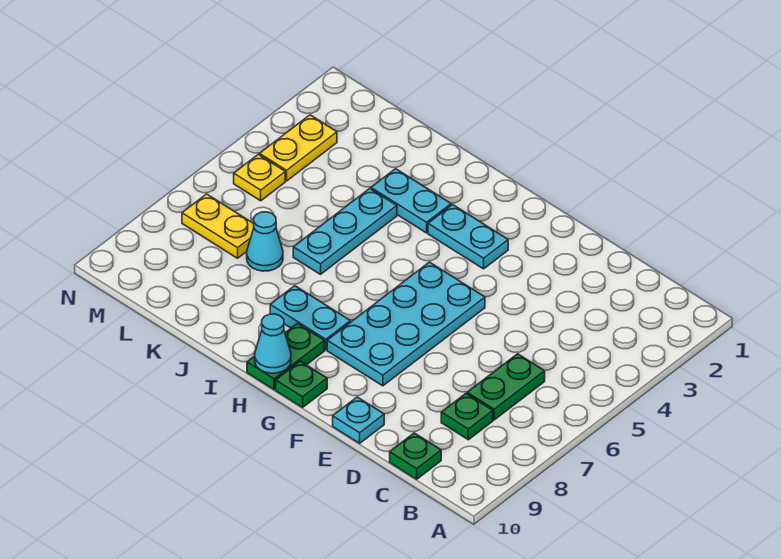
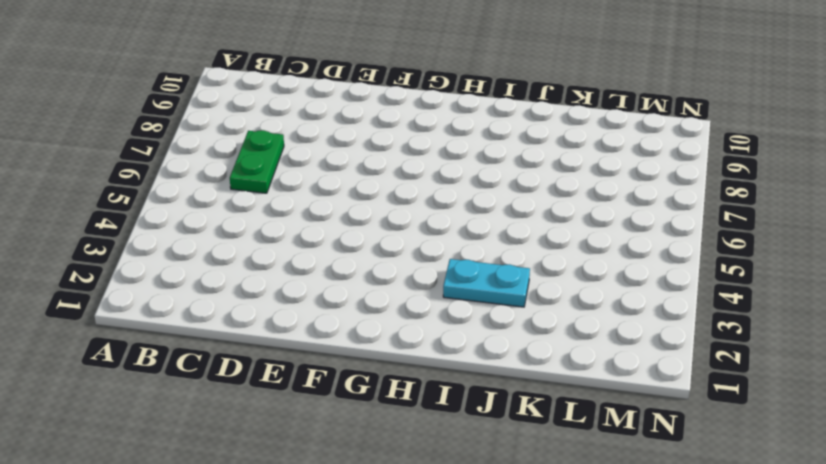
none -> green plate C8 level 1
none -> green plate C10 level 1
none -> cyan plate E10 level 1

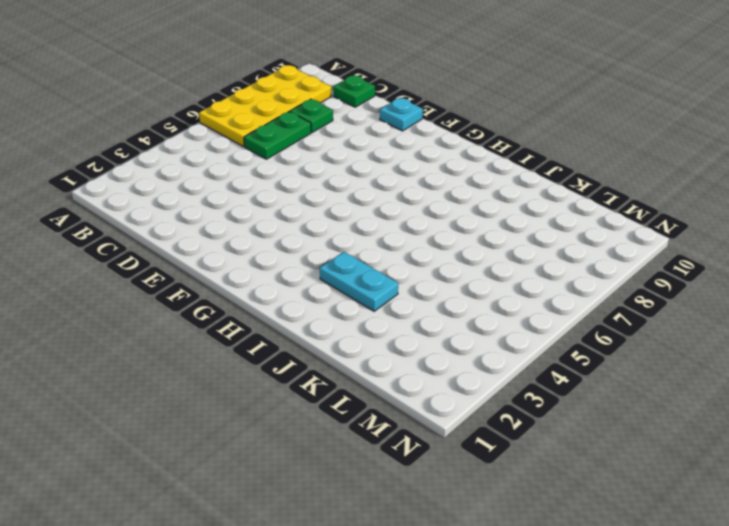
yellow plate A6:B9 level 1 -> none
none -> cyan plate F5:G8 level 1
none -> cyan plate G3:H3 level 1
none -> green plate G10 level 1

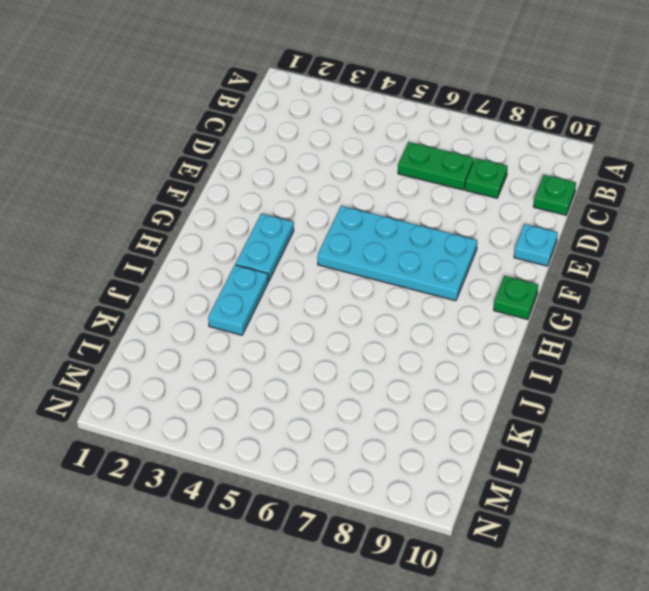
none -> cyan plate H8:I8 level 1
none -> green plate H9:H10 level 1
none -> cyan plate J4:J6 level 1

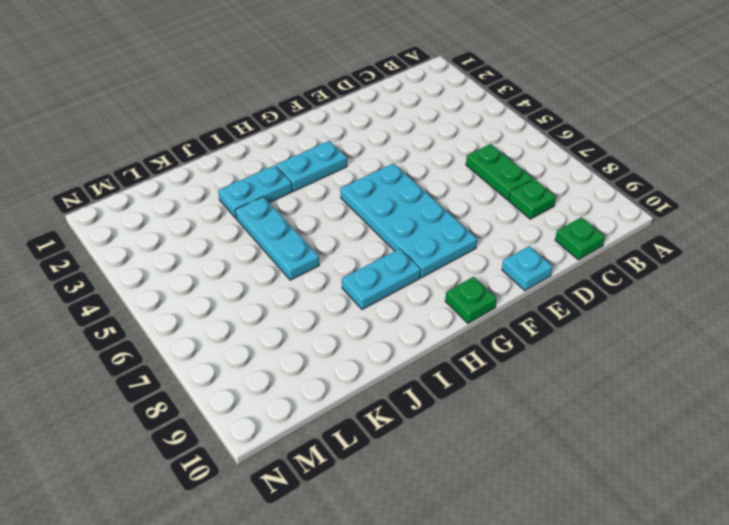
none -> green plate H9:H10 level 1
none -> cyan cone K7 level 1
none -> yellow plate L7:M7 level 1

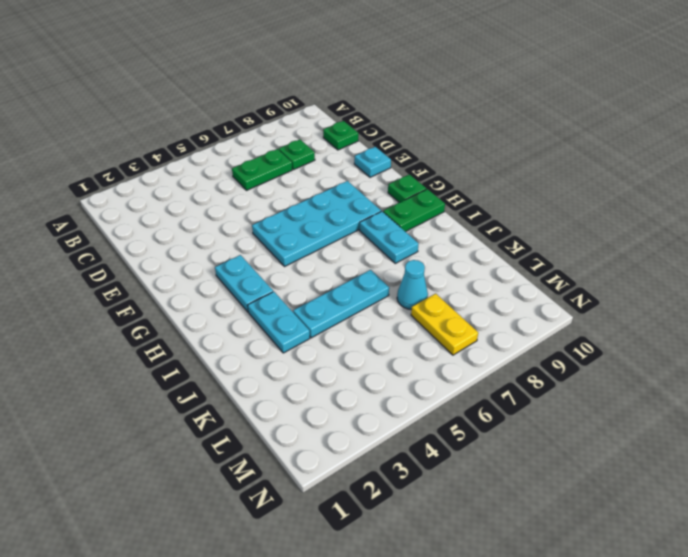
none -> yellow plate M3:M4 level 1
none -> yellow plate M5 level 1
none -> cyan cone H10 level 2

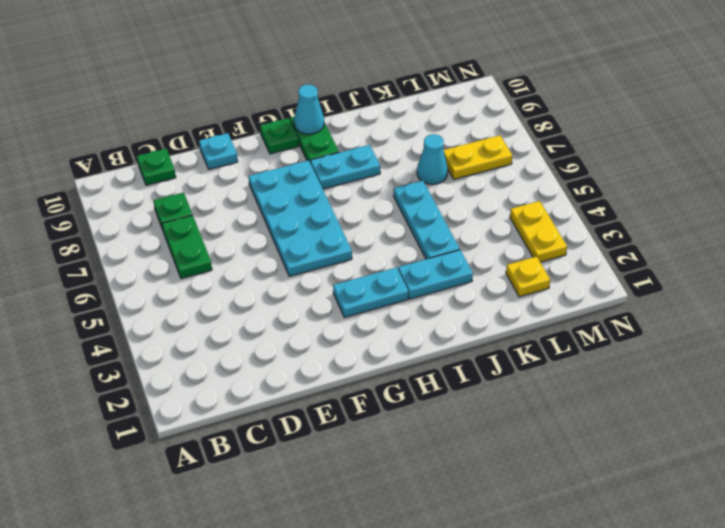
yellow plate L2 level 1 -> yellow plate M5 level 1

